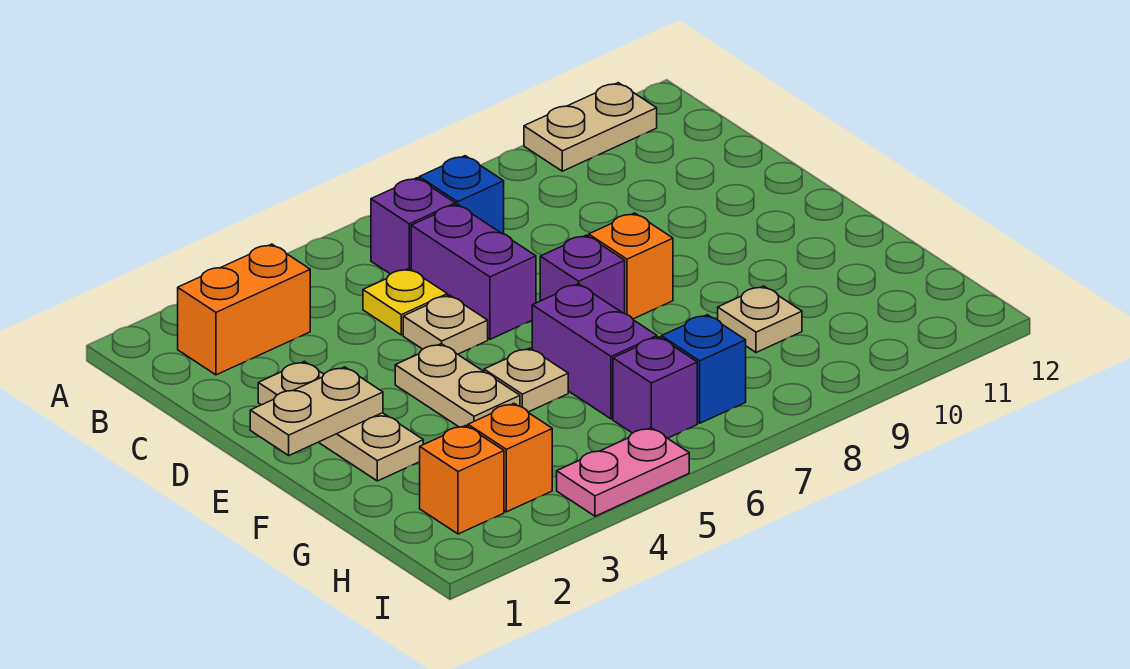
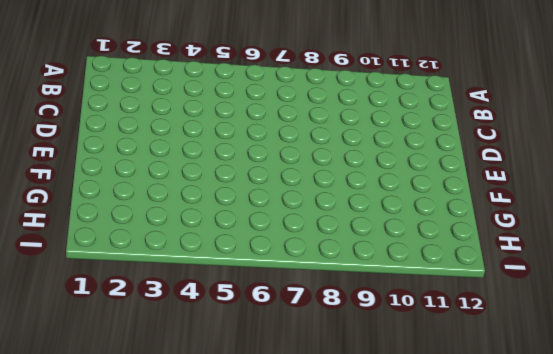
none -> tan plate A10:A11 level 1
none -> orange brick B2:B3 level 1
none -> purple brick B6 level 1

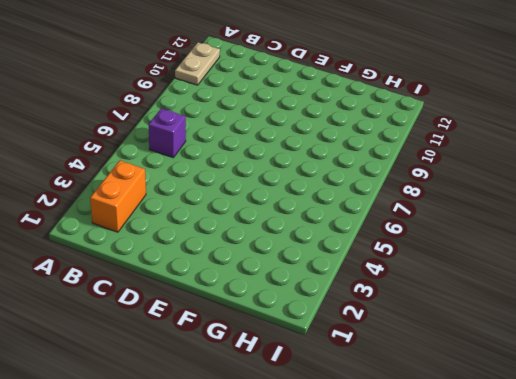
none -> blue brick B7 level 1
none -> yellow plate C5 level 1
none -> purple brick C6:D6 level 1

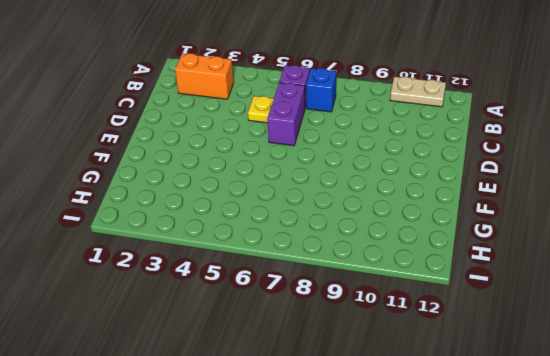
none -> tan plate D2:F2 level 1
none -> tan plate D5 level 1
none -> tan plate E4:F4 level 1

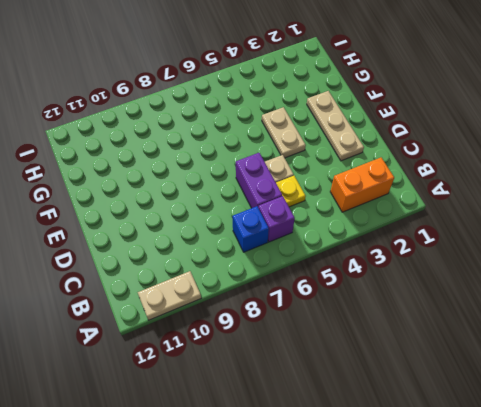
none -> purple brick E7 level 1
none -> orange brick E8 level 1
none -> tan plate F5 level 1

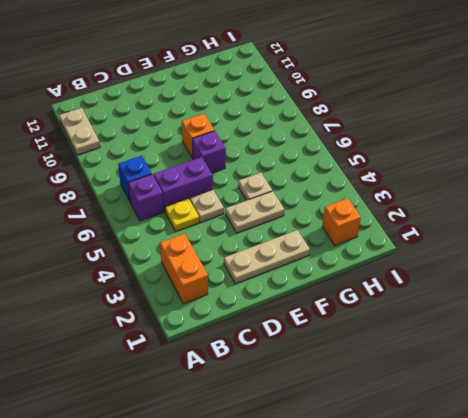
none -> purple brick F6:G6 level 1
none -> tan plate G9 level 1
none -> orange brick H3 level 1

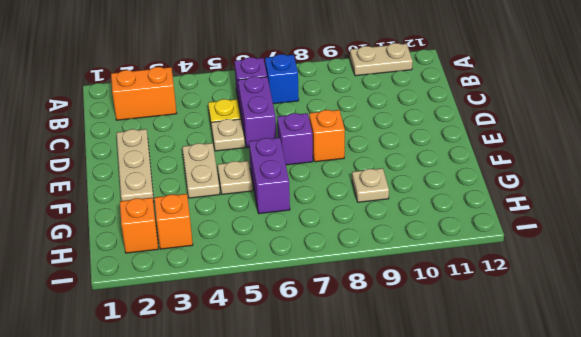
none -> purple brick H6 level 1
none -> blue brick H7 level 1
none -> pink plate I4:I5 level 1

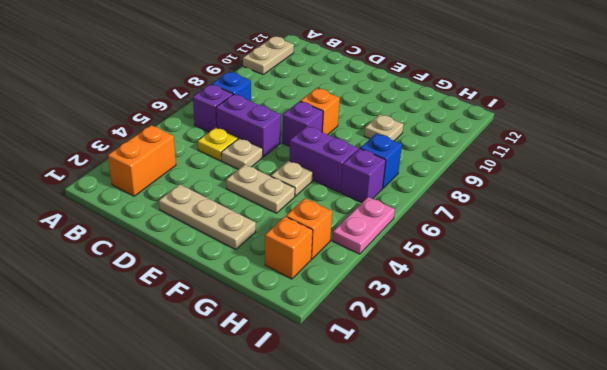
none -> tan plate E1:E2 level 2

